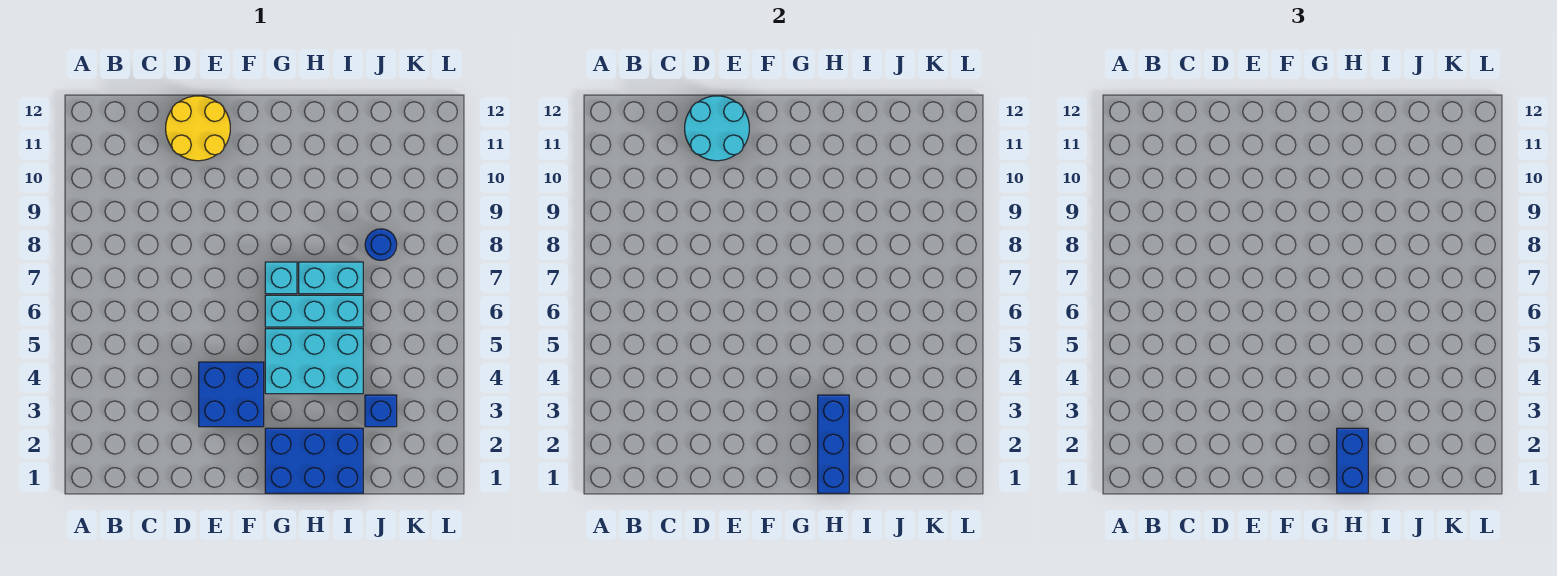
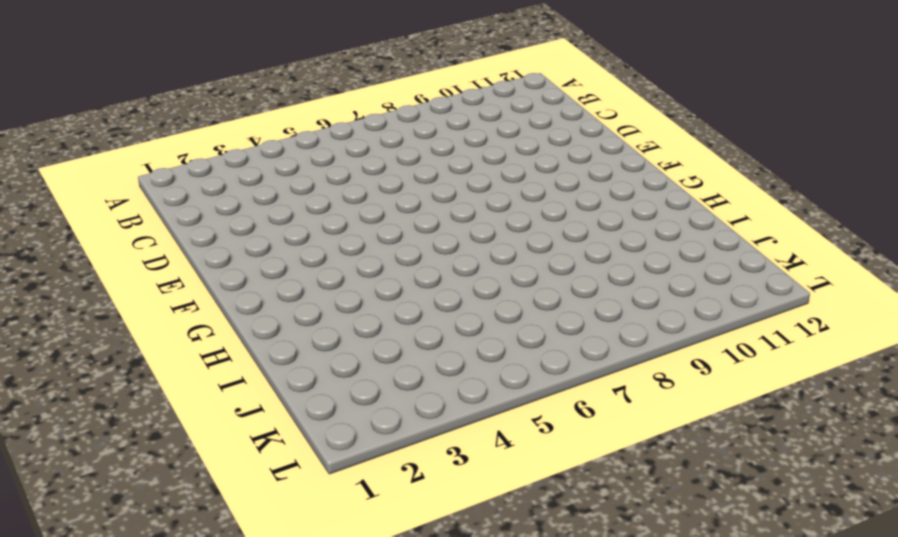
none -> yellow round brick D11:E12 level 1
none -> blue brick E3:F4 level 1
none -> blue brick G1:I2 level 1

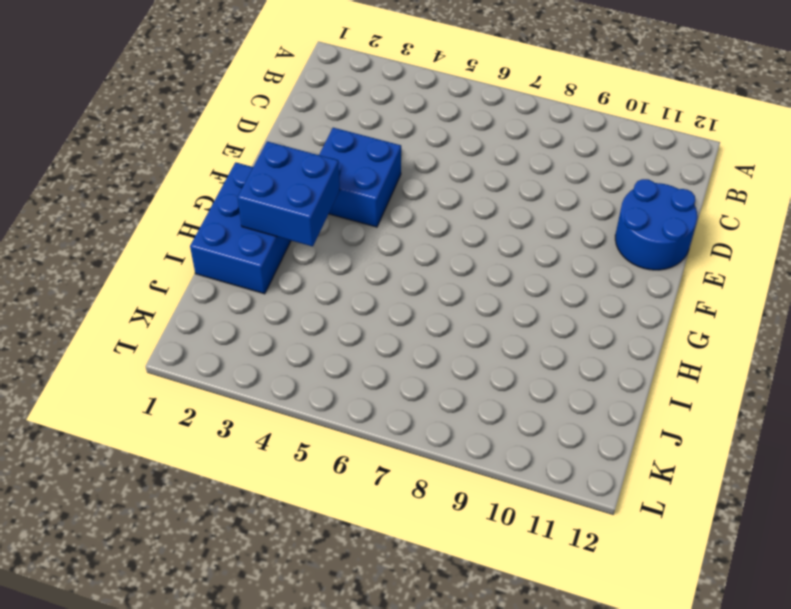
blue round brick D11:E12 level 1 -> yellow round brick D11:E12 level 1
blue brick G2:H3 level 2 -> blue brick H1:H3 level 2
none -> cyan brick G4:I5 level 1
none -> cyan brick G6:I6 level 1
none -> cyan brick G7 level 1

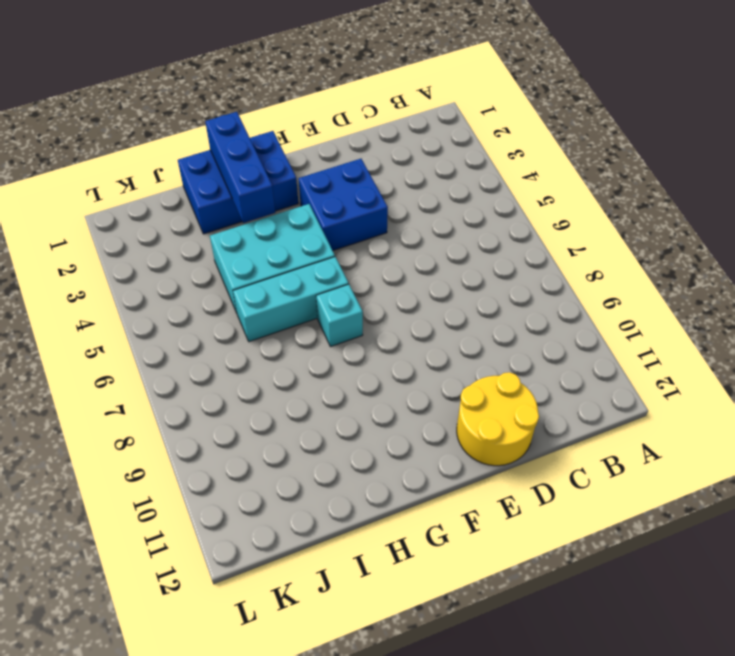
none -> cyan brick H7:I7 level 1
none -> blue brick J3 level 1
none -> blue round brick J8 level 1

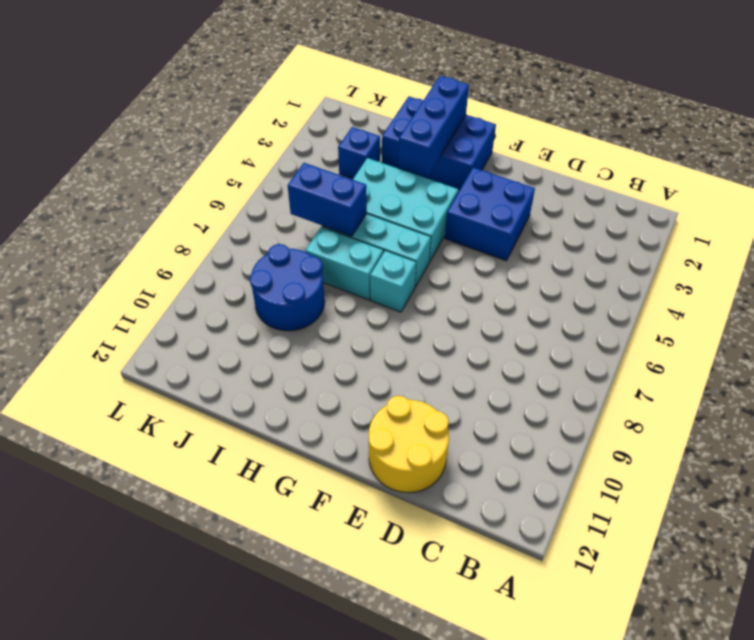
blue brick I6:J6 level 2 -> blue brick H1:H2 level 3
blue round brick I8:J9 level 1 -> blue round brick J8 level 1
none -> cyan round brick D11:E12 level 2

